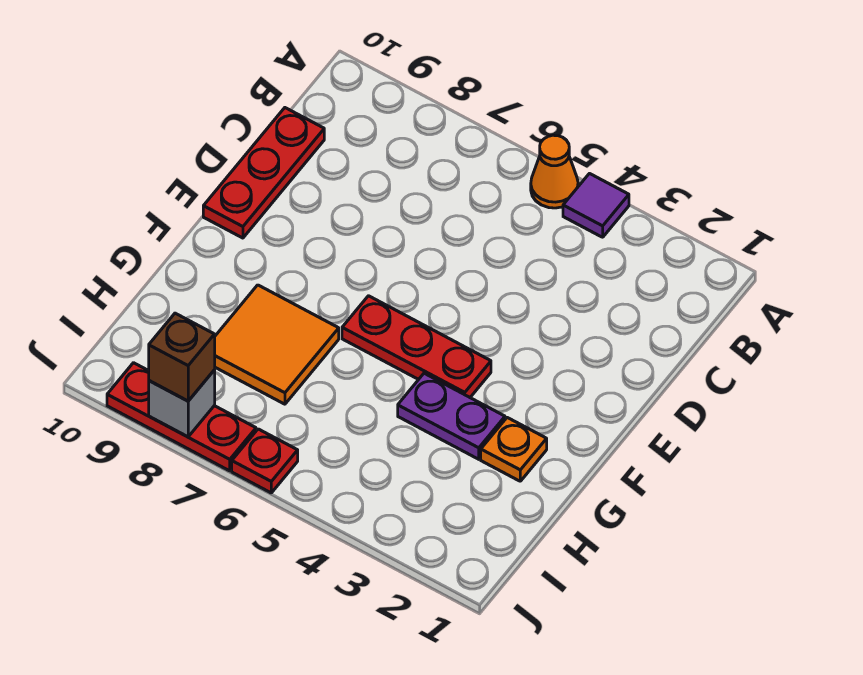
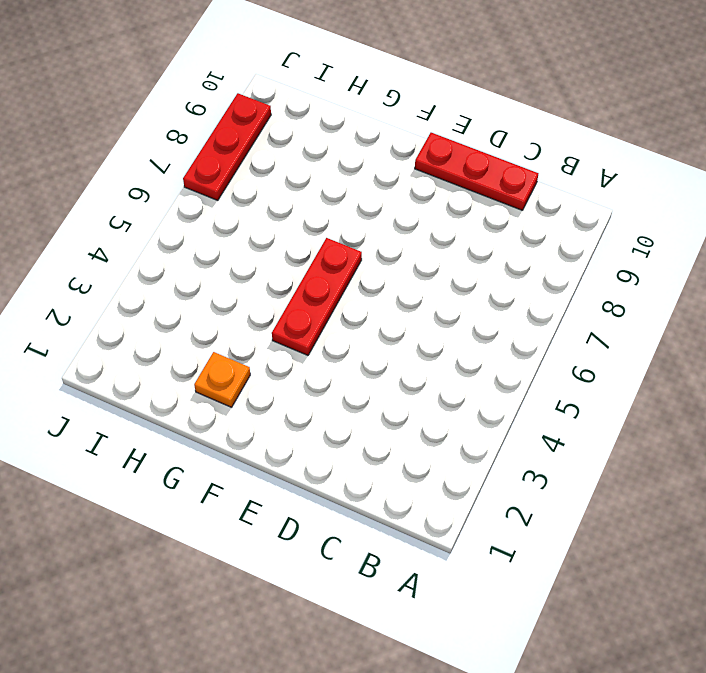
none -> purple tile A4 level 1
none -> orange cone A5 level 1

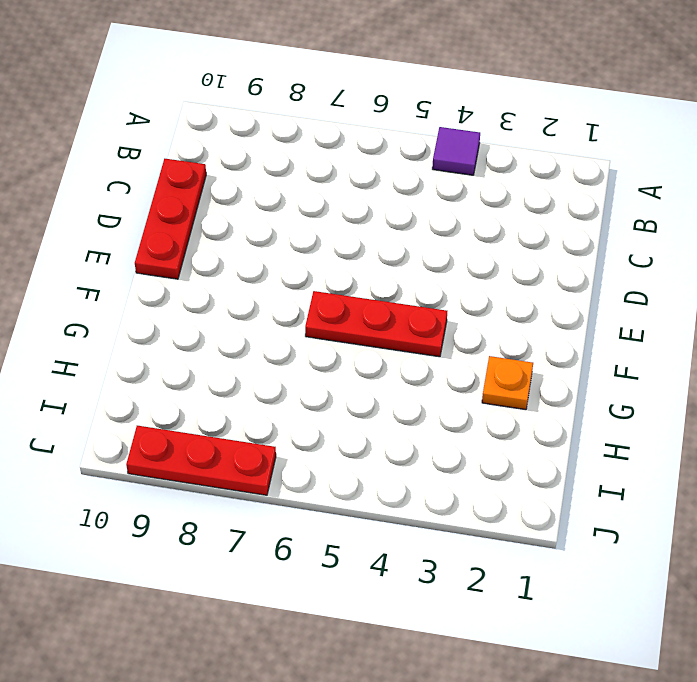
none -> orange cone A5 level 1
none -> purple plate G3:G4 level 1

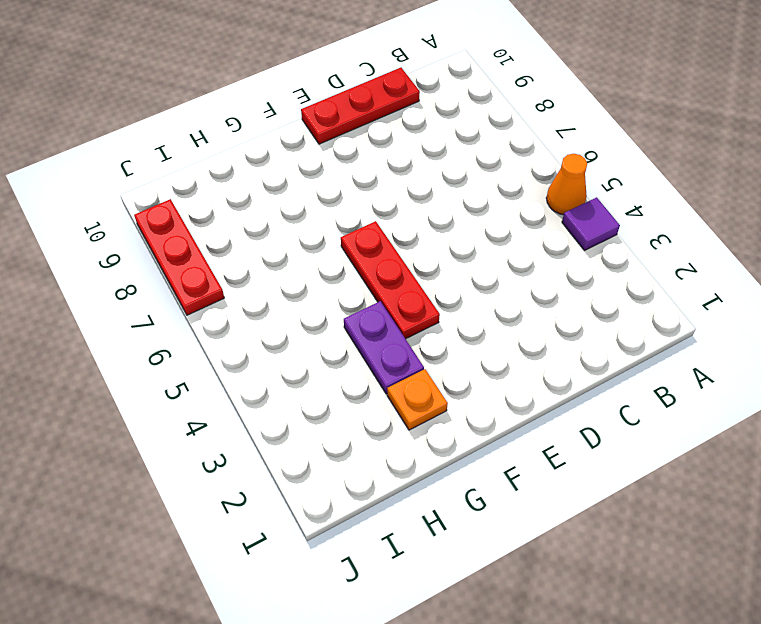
none -> orange tile G7:H8 level 1
none -> red plate J6 level 1

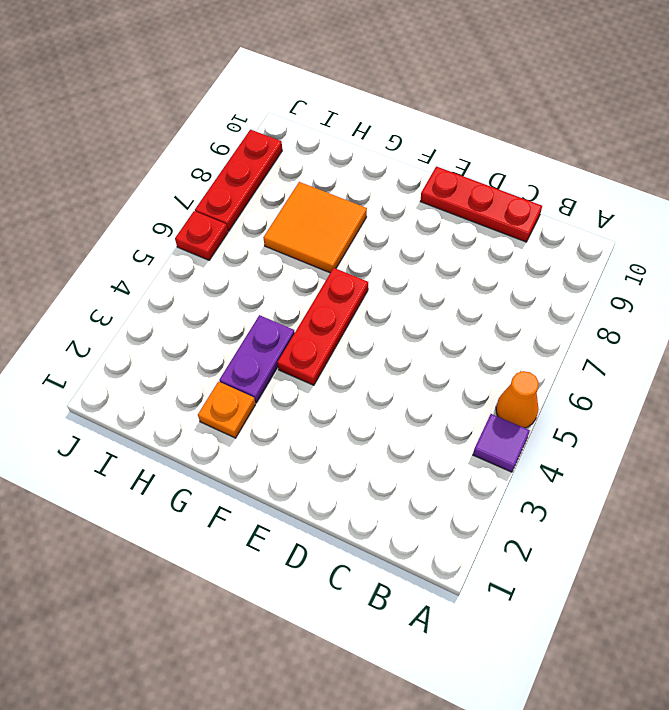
none -> grey brick J8 level 2
none -> brown brick J8 level 3

